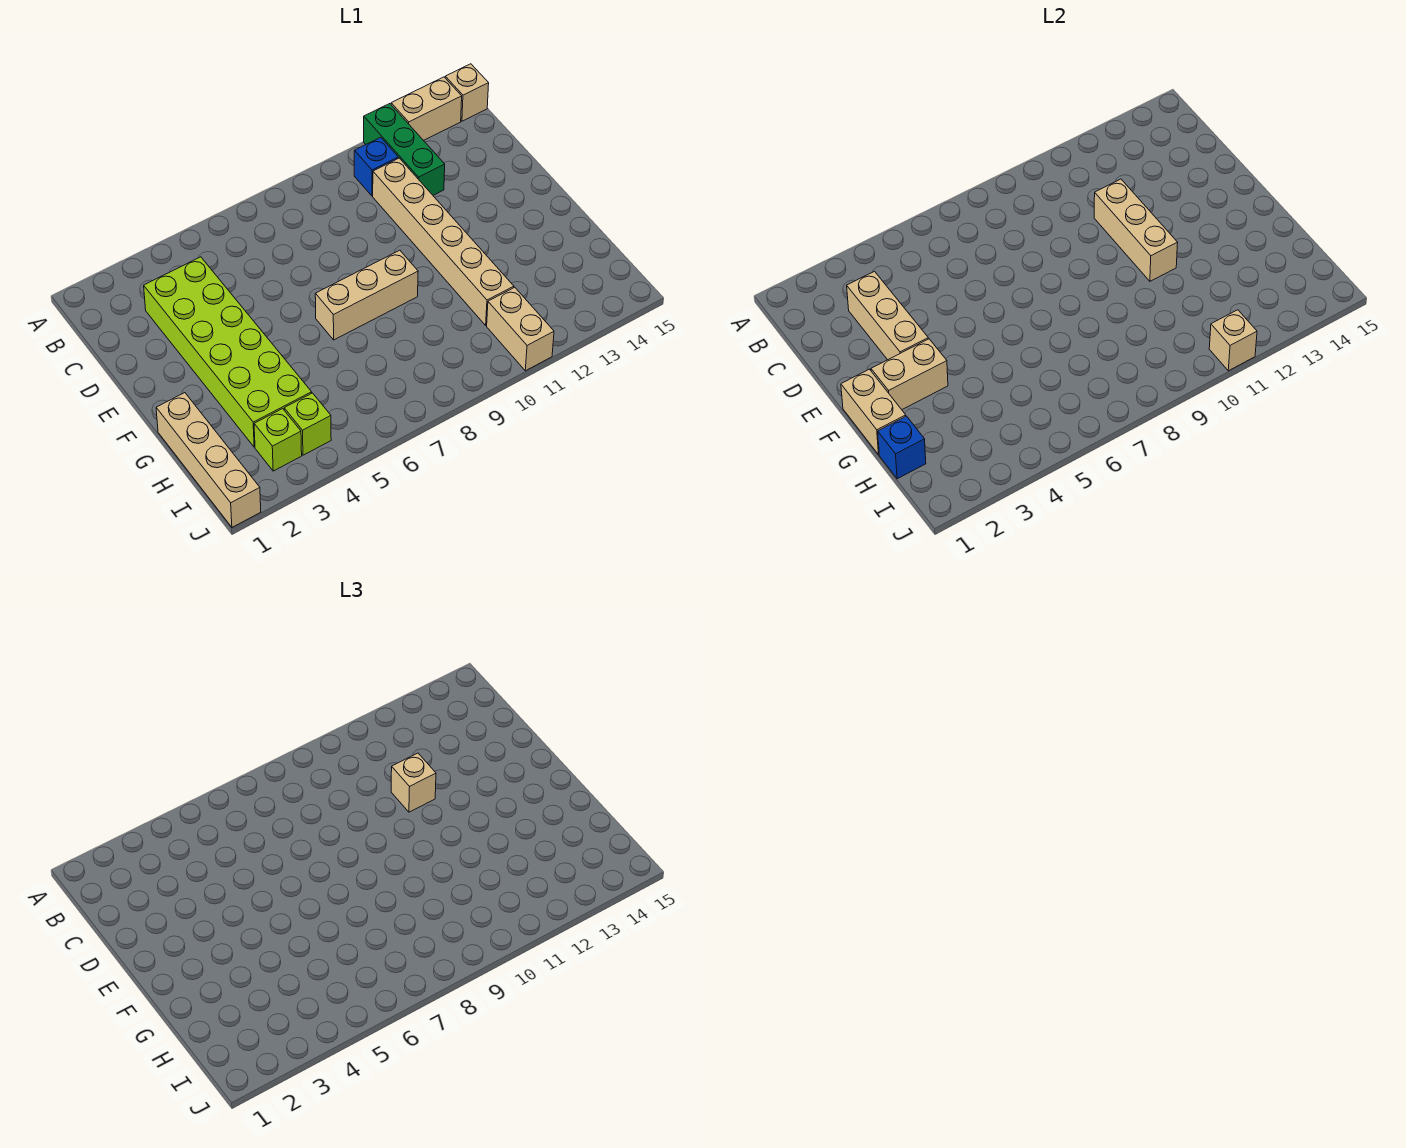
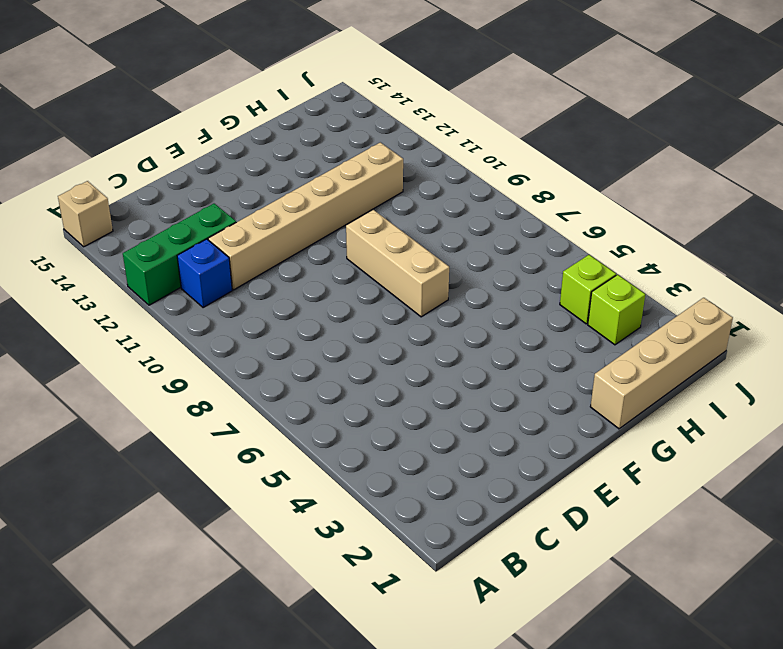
none -> tan brick A13:A14 level 1
none -> lime brick C3:H4 level 1
none -> tan brick I11:J11 level 1

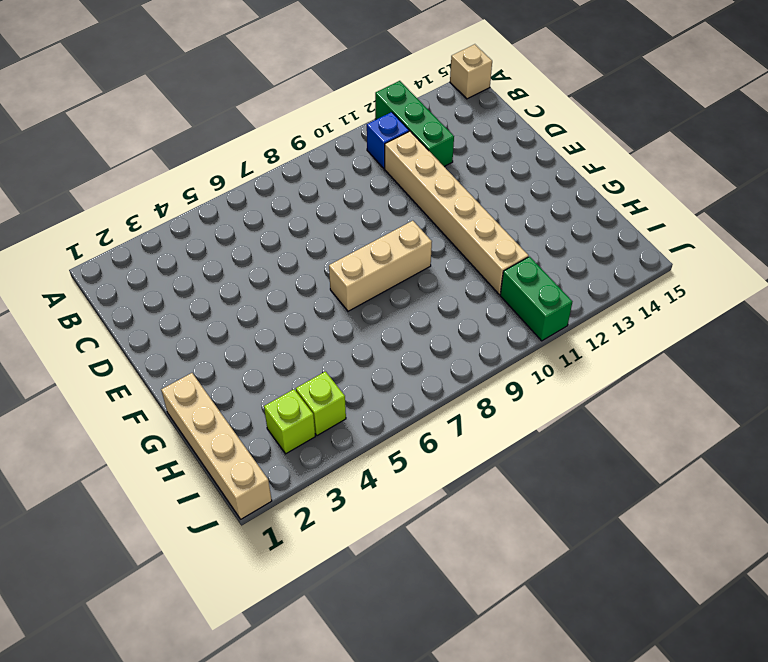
green brick I11:J11 level 1 -> tan brick I11:J11 level 1
none -> tan brick A13:A14 level 1
none -> lime brick C3:H4 level 1
none -> tan brick C3:E3 level 2

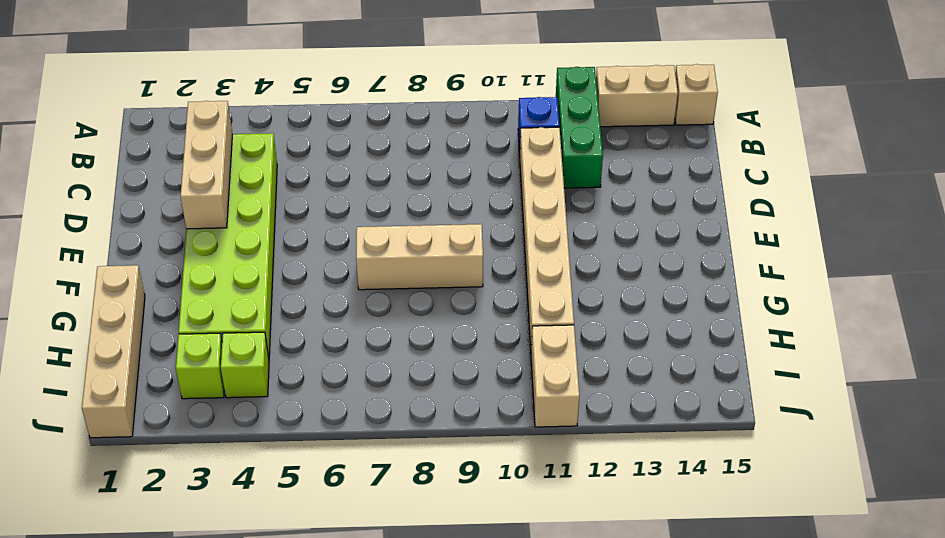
none -> tan brick D11:F11 level 2
none -> tan brick F1:G1 level 2
none -> tan brick F2:F3 level 2

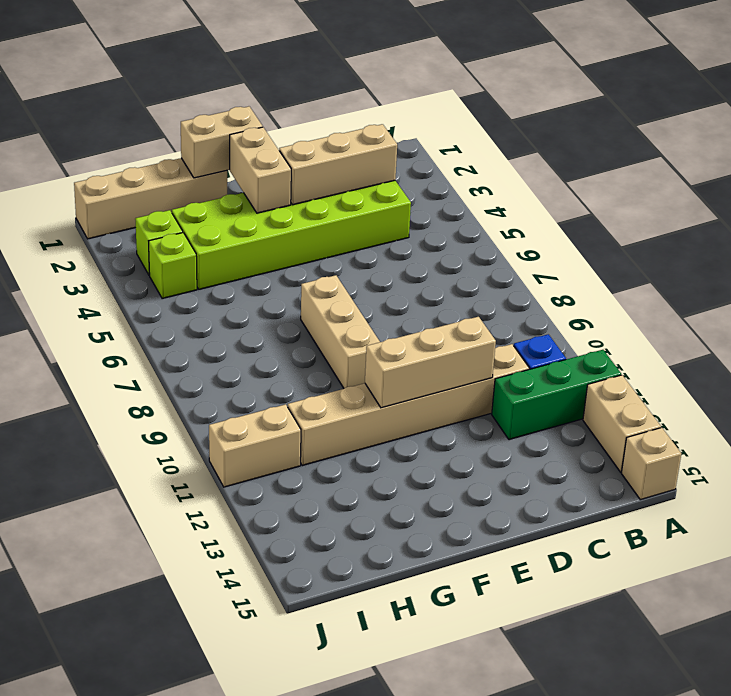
none -> blue brick H1 level 2
none -> tan brick J11 level 2
none -> tan brick D11 level 3

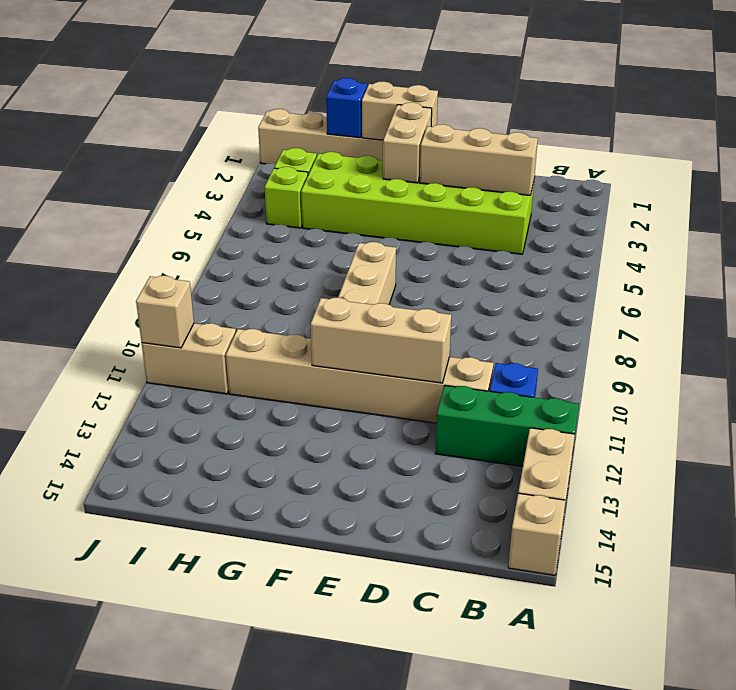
none -> tan brick D11 level 3

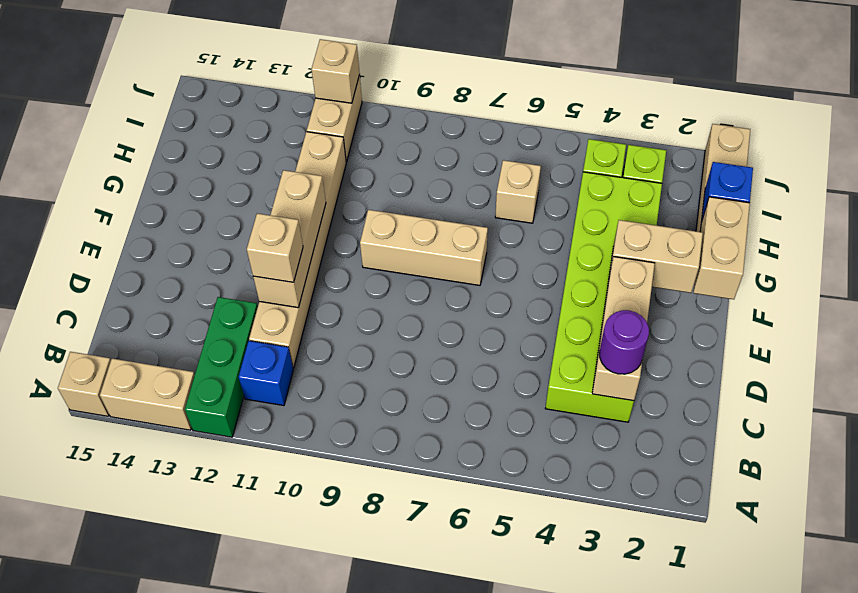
purple round brick C3 level 3 -> none
tan brick H6 level 1 -> none

